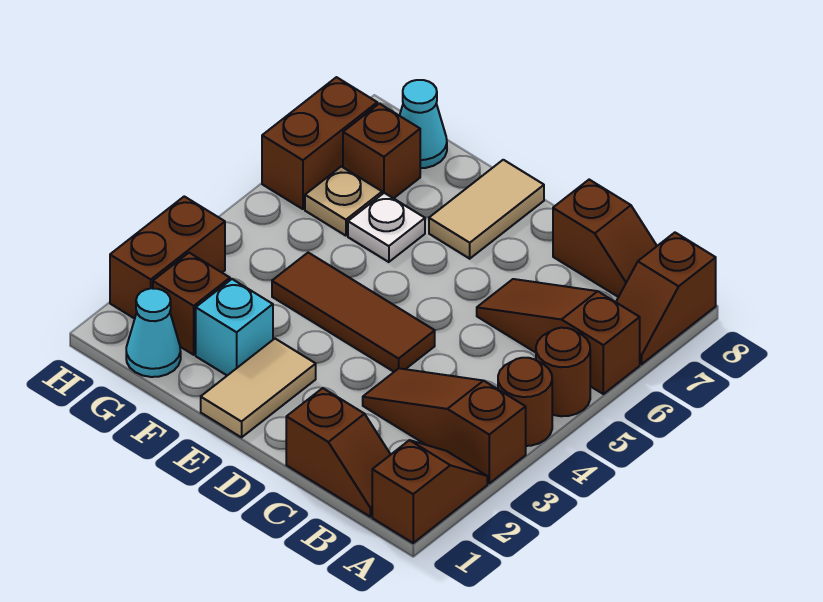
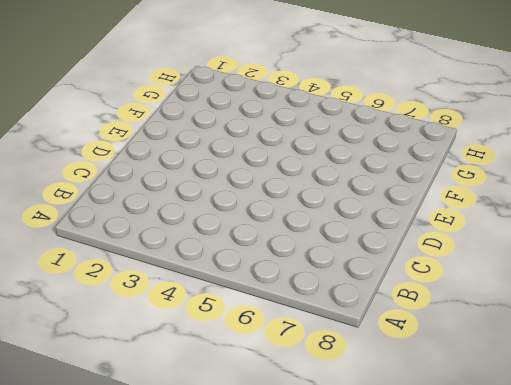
none -> brown slope A1:A2 level 1 top 1
none -> brown slope A3:C3 level 1 top A
none -> brown round brick A4 level 1

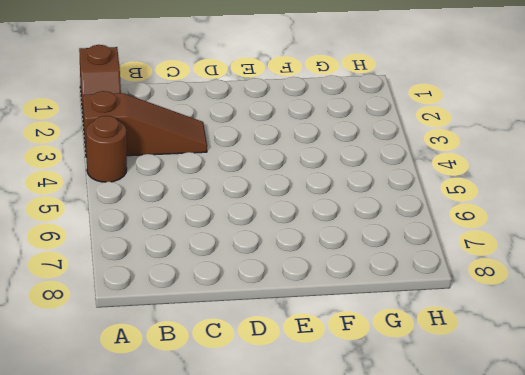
none -> brown round brick A5 level 1
none -> brown slope A6:C6 level 1 top A
none -> brown slope A7:A8 level 1 top 8

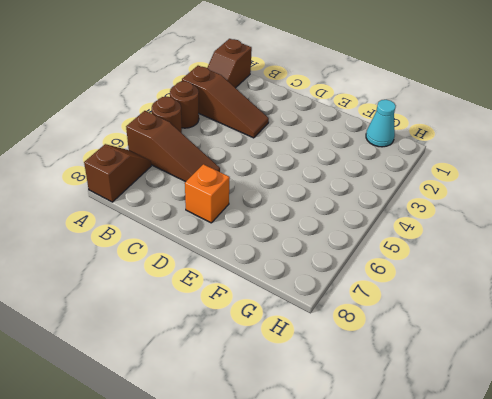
orange brick D7 level 1 -> none
none -> brown slope B1:C1 level 1 top C
none -> brown slope B8:C8 level 1 top C
none -> brown tile D4:F4 level 1

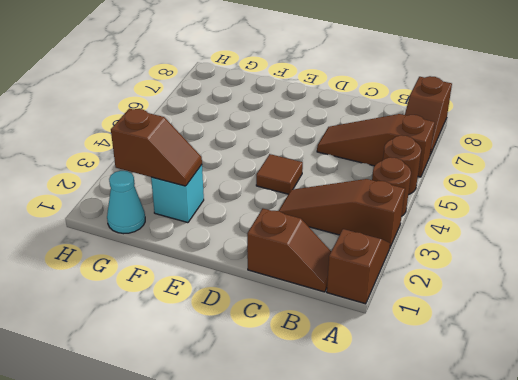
brown tile D4 level 1 -> brown tile D4:F4 level 1
brown slope F2:G2 level 2 top G -> brown slope B8:C8 level 1 top C
none -> tan tile E1:E2 level 1
none -> tan tile E7:E8 level 1
none -> white plate F6 level 1

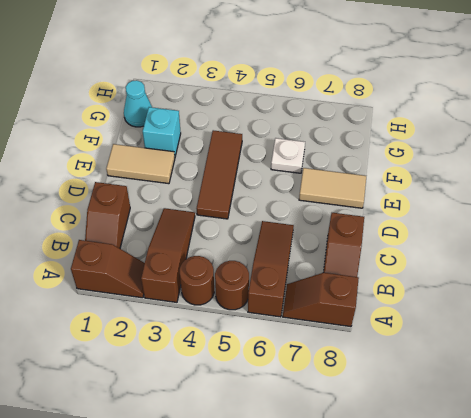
none -> brown brick G2 level 1
none -> tan plate G6 level 1
none -> brown brick G7 level 1

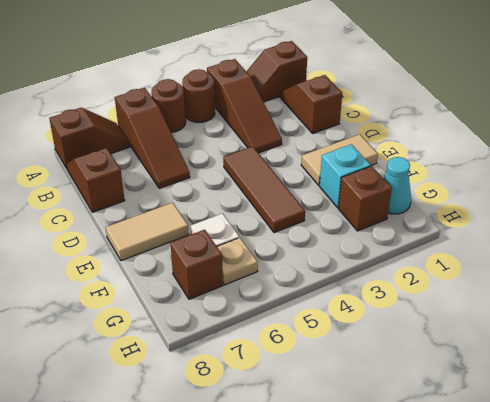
none -> cyan cone G8 level 1
none -> brown brick H2:H3 level 1
none -> brown brick H6:H7 level 1

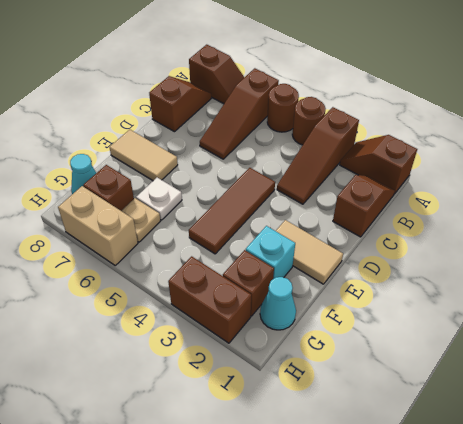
tan brick H6:H7 level 1 -> brown brick H6:H7 level 1

